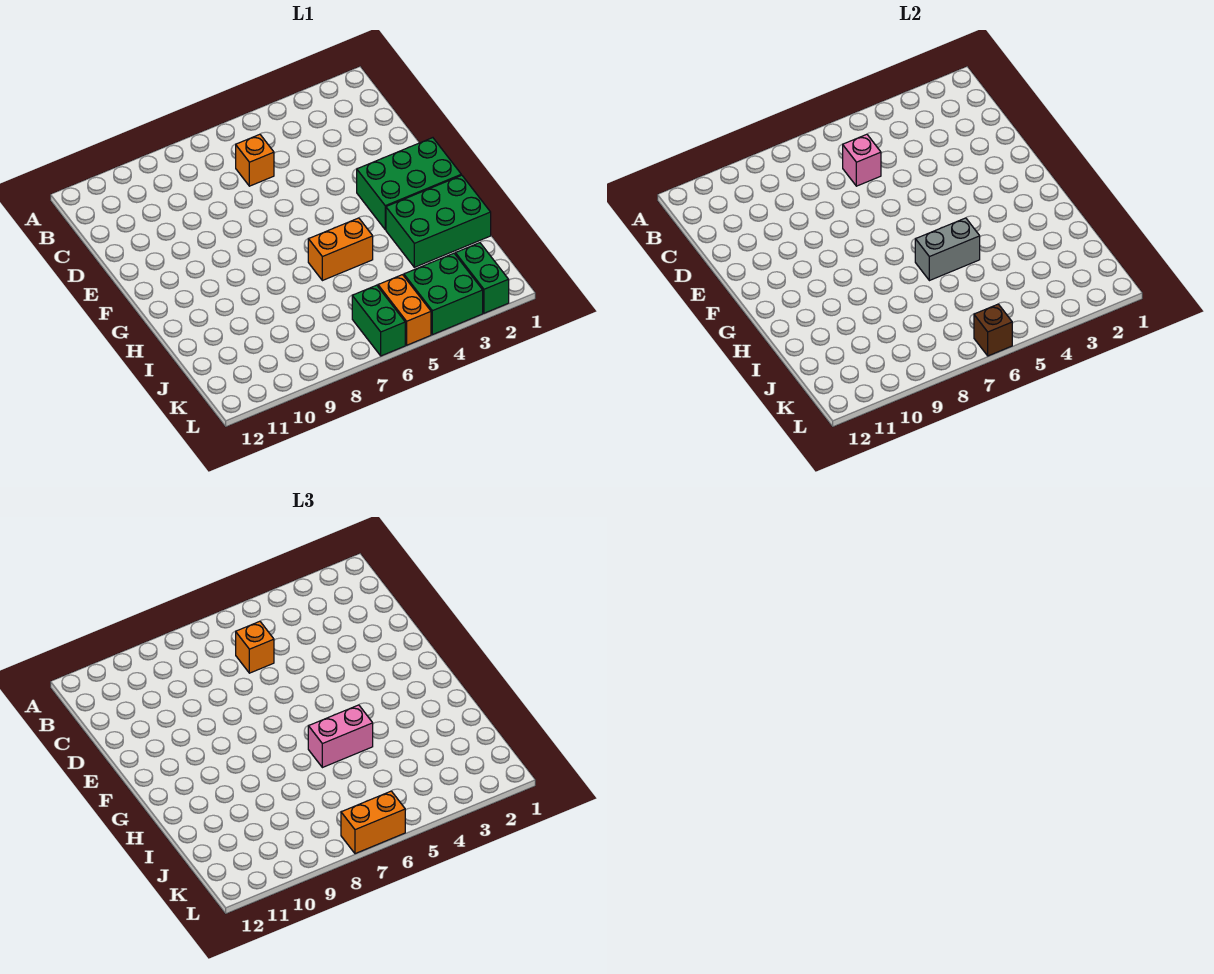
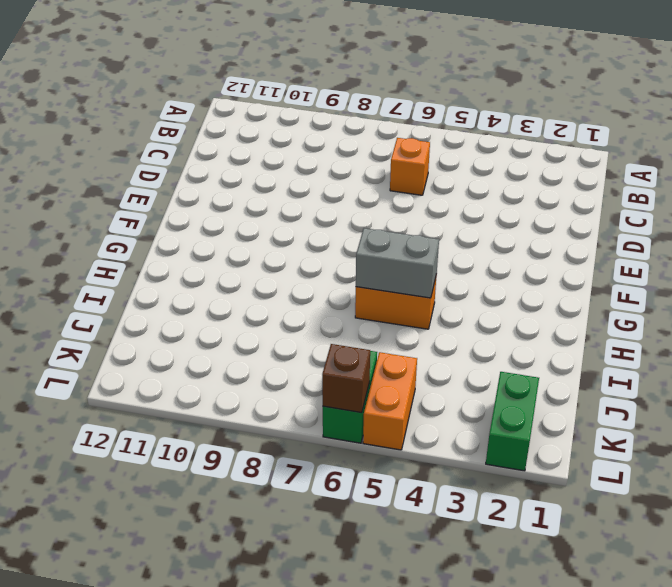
none -> green brick F1:G3 level 1
none -> green brick H1:I3 level 1
none -> green brick K3:L4 level 1

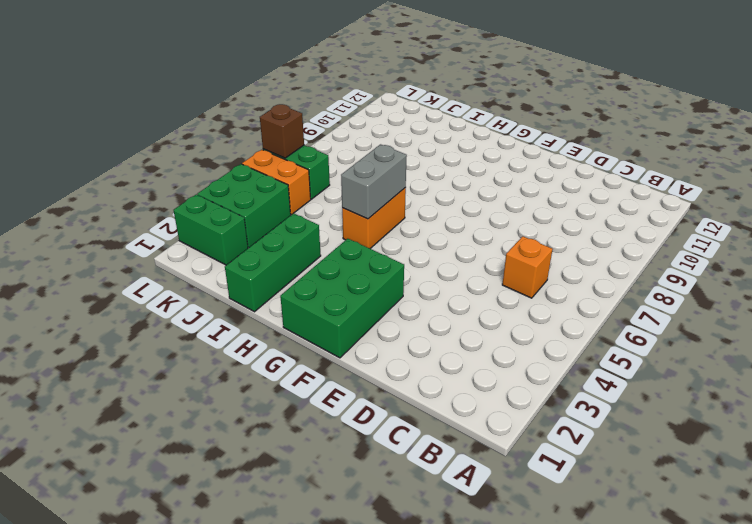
green brick I1:I3 level 1 -> green brick H1:I3 level 1
none -> pink brick C6 level 2
none -> orange brick C6 level 3
none -> pink brick H5:H6 level 3

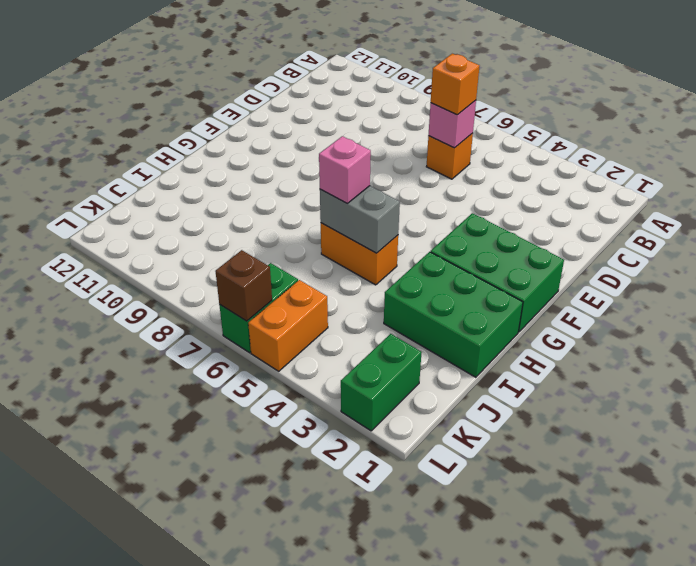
pink brick H6 level 3 -> pink brick H5:H6 level 3
none -> green brick K3:L4 level 1
none -> orange brick L6:L7 level 3

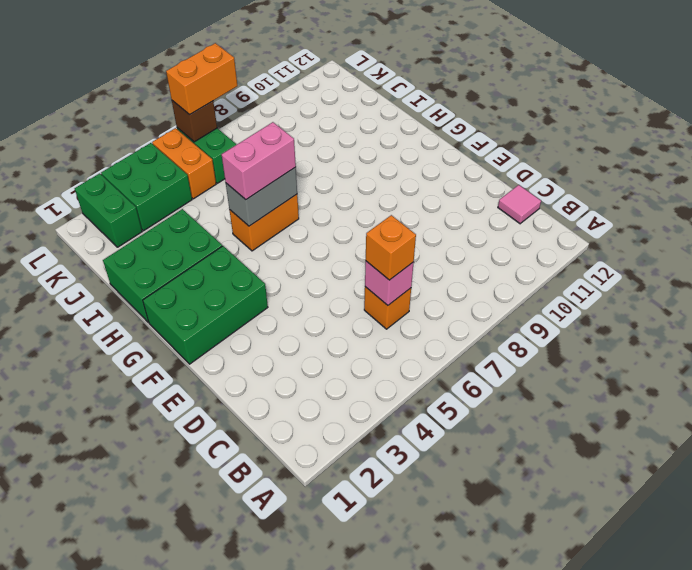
pink tile C12 level 1 -> none

